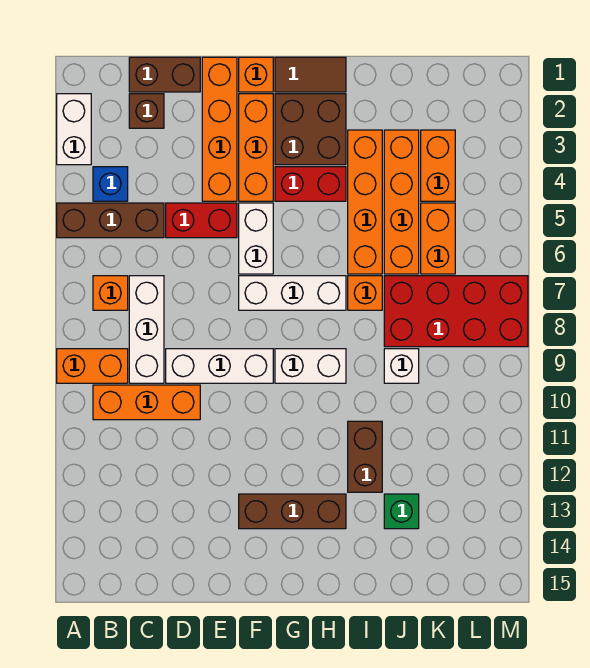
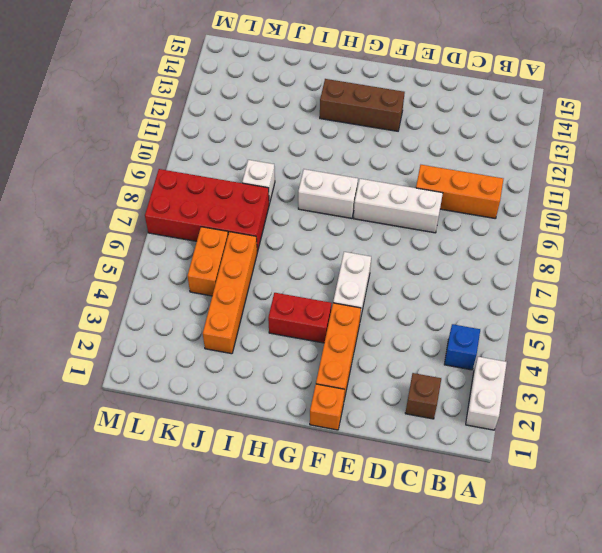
none -> brown brick A5:C5 level 1
none -> orange brick A9:B9 level 1
none -> orange brick B7 level 1
none -> brown brick C1:D1 level 1

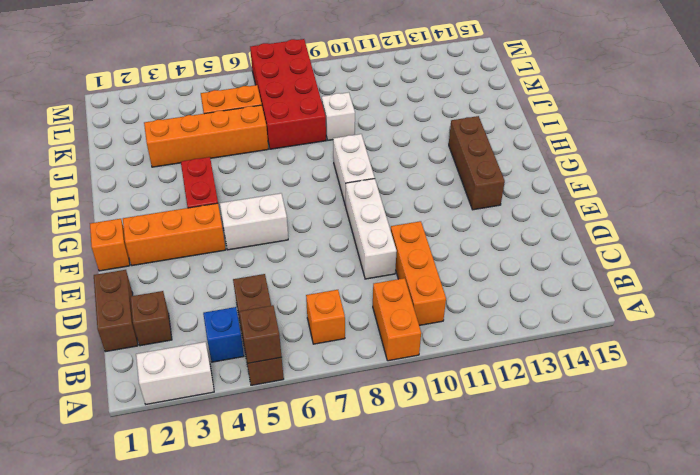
brown brick A5 level 2 -> none
none -> white brick C7:C9 level 1
none -> red brick D5:E5 level 1
none -> orange brick E1:E4 level 1
none -> white brick F7:H7 level 1

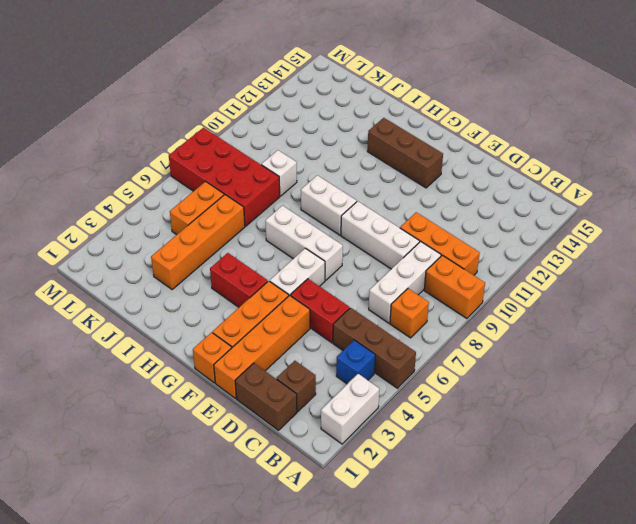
none -> brown tile G1:H1 level 1
none -> brown brick G2:H3 level 1
none -> orange brick I3:I6 level 1
none -> orange brick I7 level 1

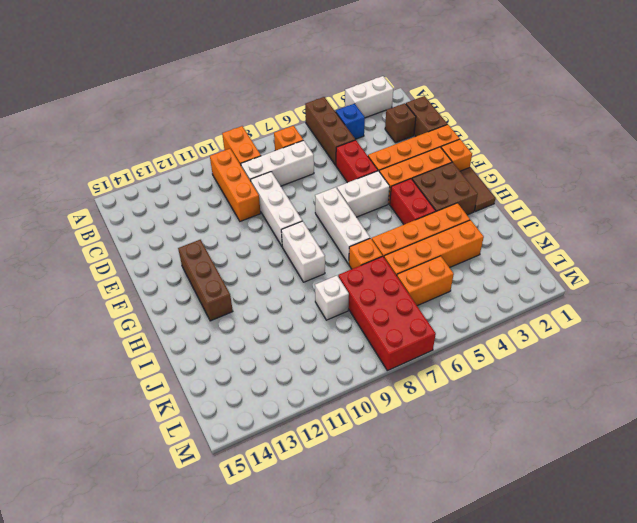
none -> brown brick I11:I12 level 1
none -> green brick J13 level 1
none -> orange brick K3:K4 level 1

